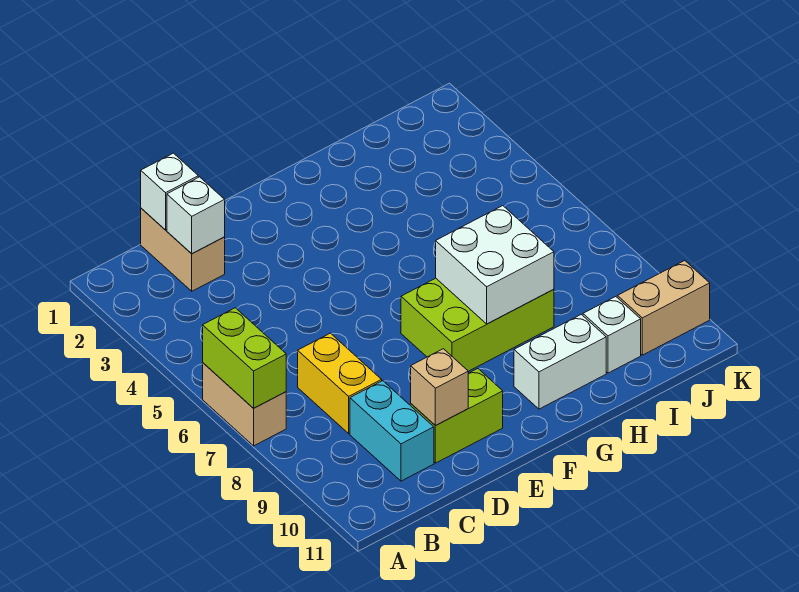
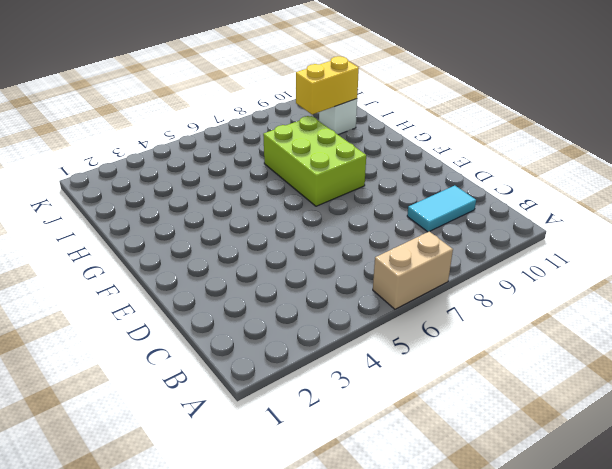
cyan tile C9:C10 level 1 -> cyan brick C9:C10 level 1
yellow brick I9:I10 level 2 -> yellow brick C7:C8 level 1
none -> tan brick C1:C2 level 1
none -> lime brick D10:E10 level 1
none -> white brick G10:H10 level 1

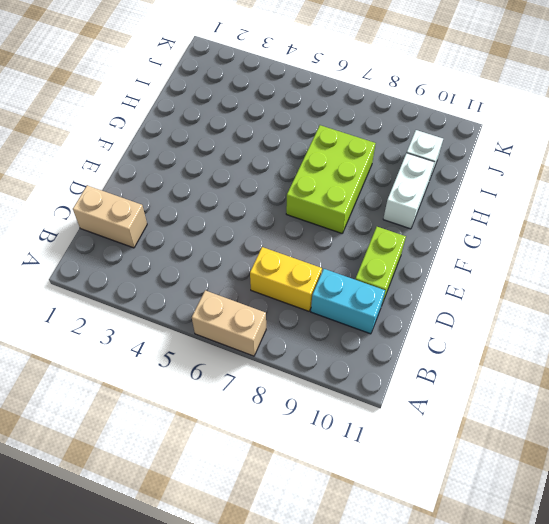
none -> tan brick J10:K10 level 1
none -> lime brick A6:A7 level 2
none -> white brick C1 level 2

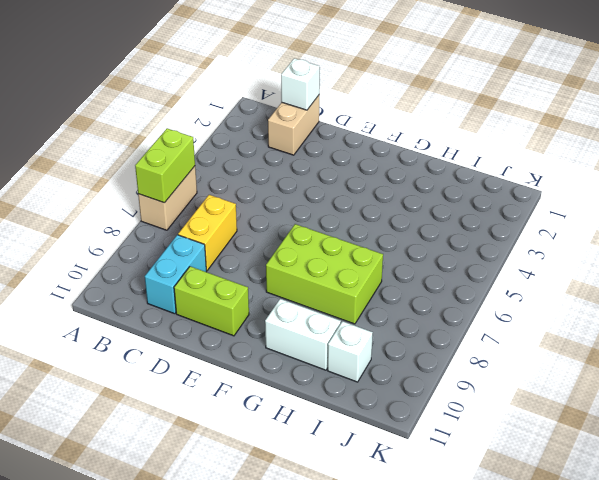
none -> tan brick J10:K10 level 1
none -> white brick C2 level 2
none -> tan brick D10 level 2

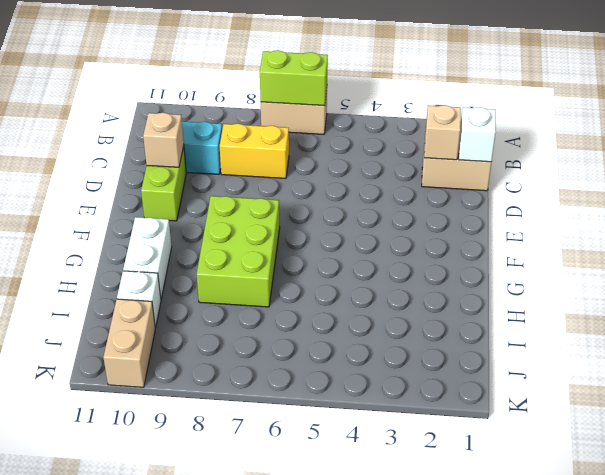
tan brick C2 level 2 -> white brick C2 level 2
none -> white brick G7:H8 level 2

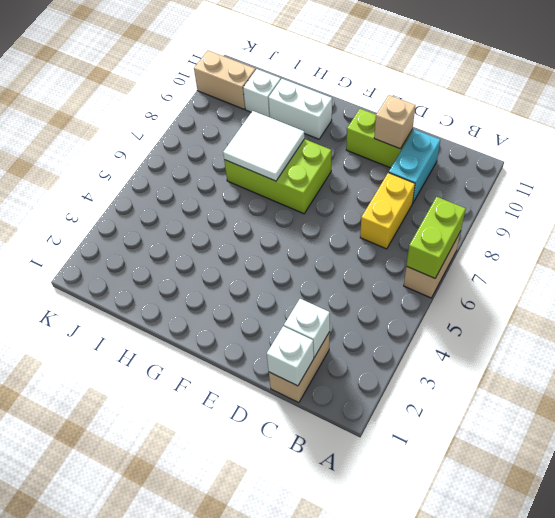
white tile G7:H8 level 2 -> white brick G7:H8 level 2

